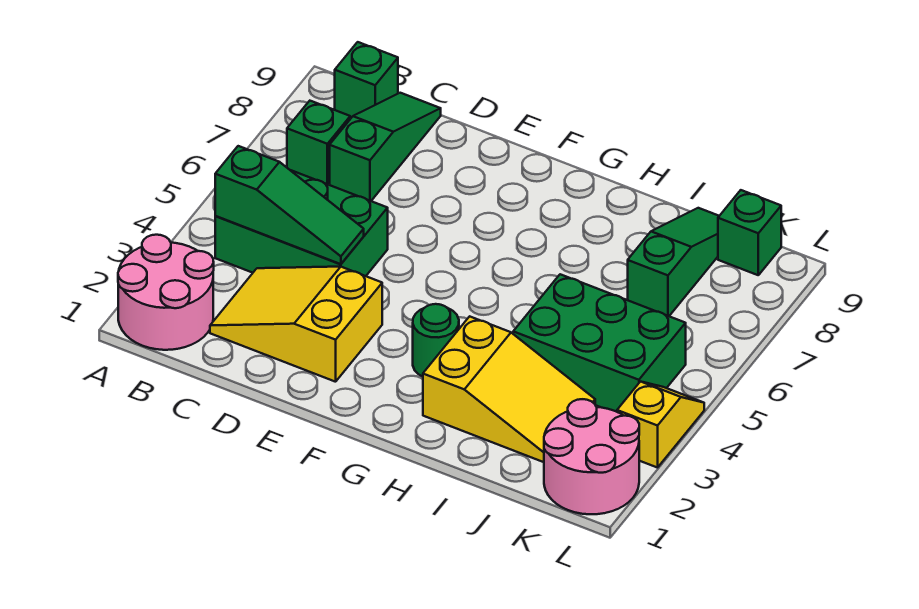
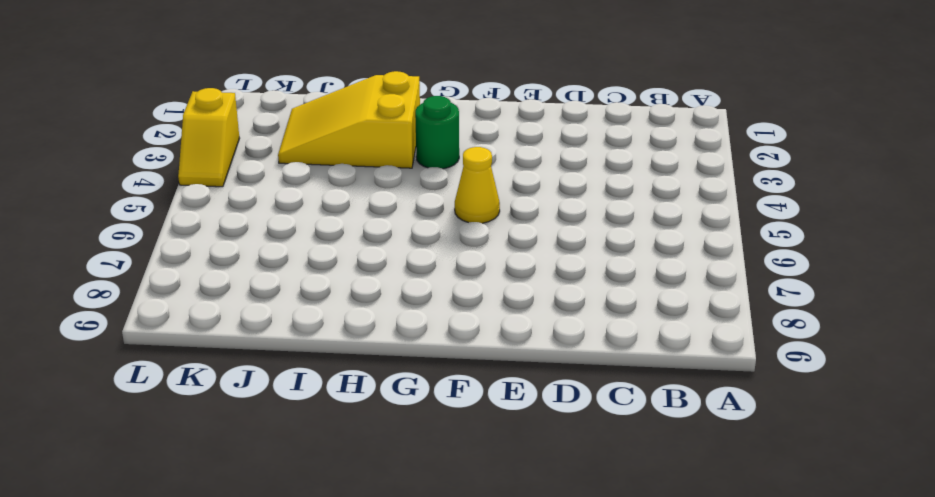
yellow cone F5 level 1 -> none
none -> pink round brick A1:B2 level 1
none -> green brick B4:D5 level 1
none -> green brick B7 level 1

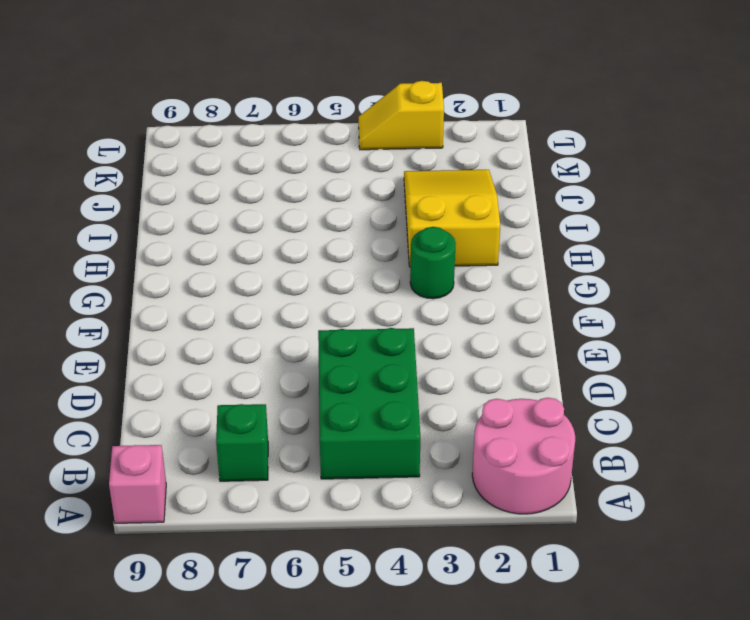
pink brick A9 level 1 -> none
none -> green brick B9 level 1
none -> yellow slope C2:E3 level 1 top E
none -> green slope C7:C9 level 1 top 7

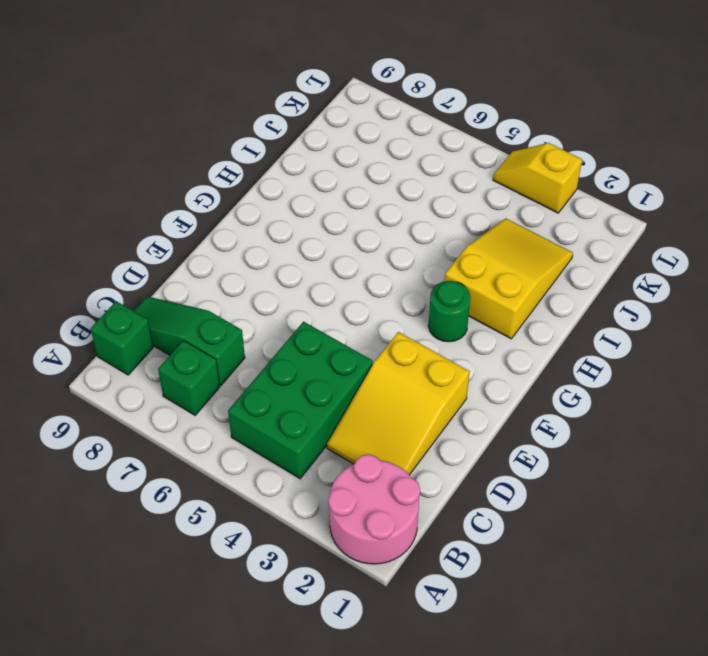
none -> green brick I4:K5 level 1
none -> green slope J7:J9 level 1 top 7
none -> pink round brick K1:L2 level 1

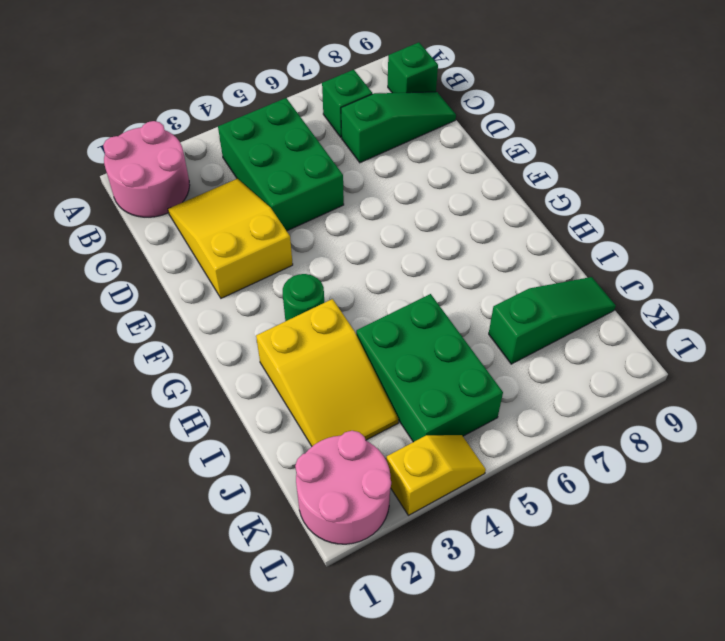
none -> green brick K9 level 1
none -> green slope B4:D4 level 2 top B

